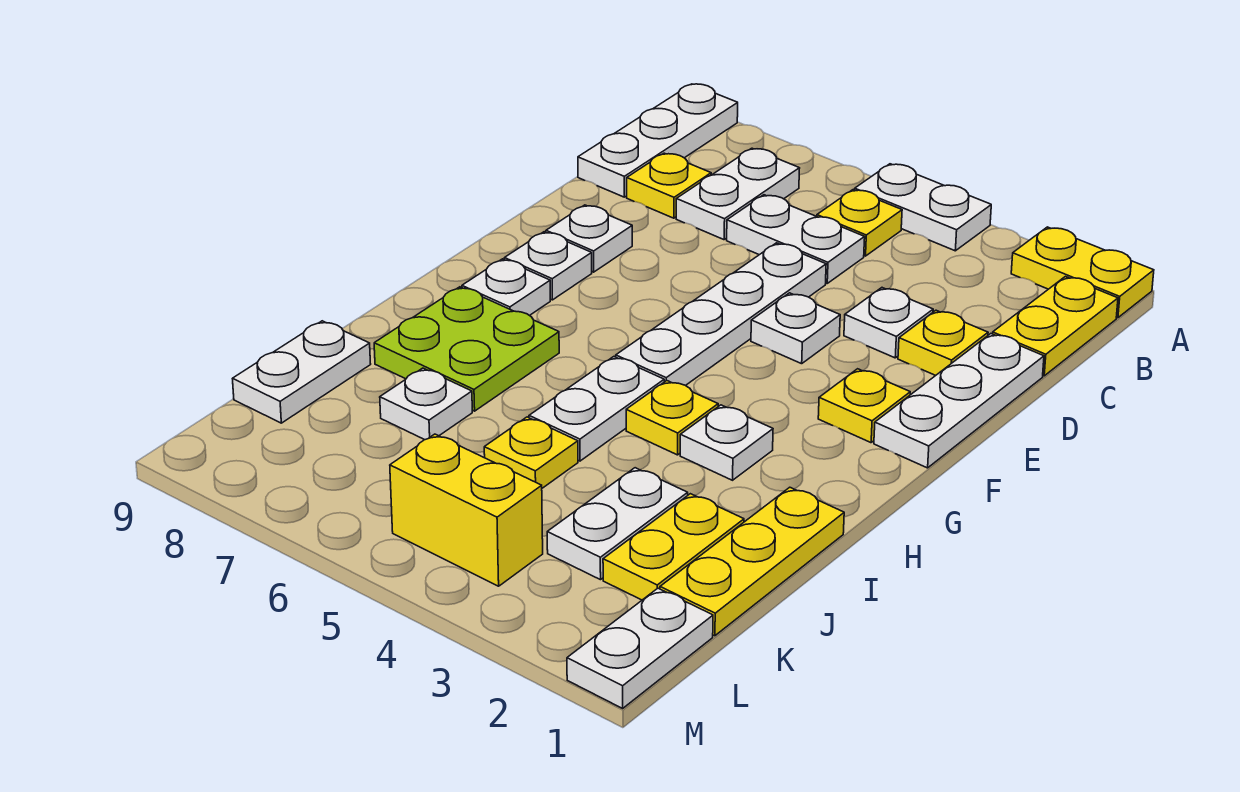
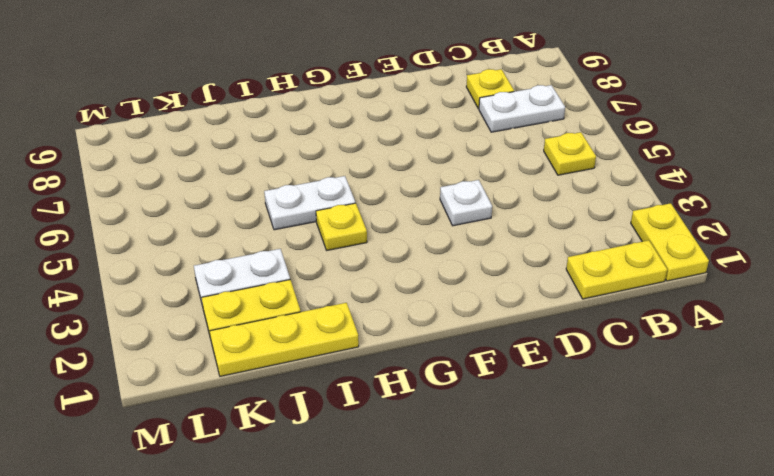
none -> white plate A4:A5 level 1
none -> white plate A9:C9 level 1
none -> white plate C5:C6 level 1

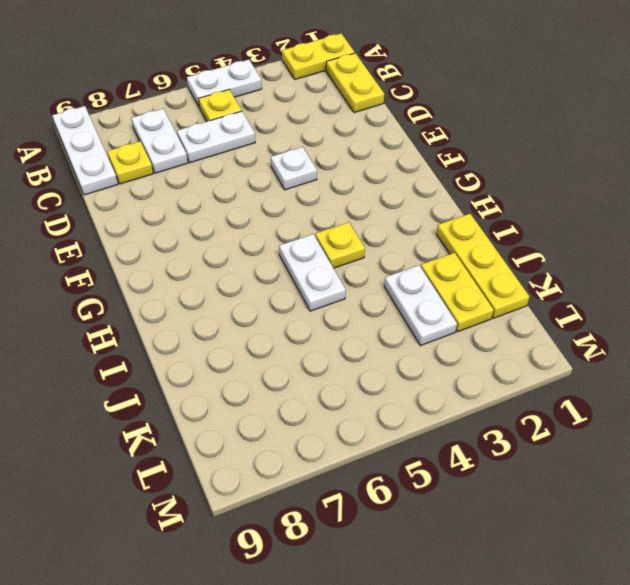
none -> white plate D1:F1 level 1
none -> yellow plate D2 level 1
none -> white plate D3 level 1

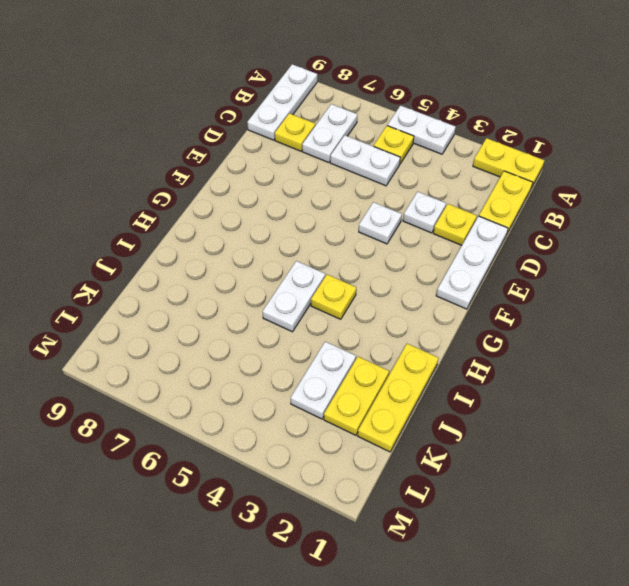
none -> white plate D5:G5 level 1
none -> white plate E8 level 1
none -> yellow plate F2 level 1

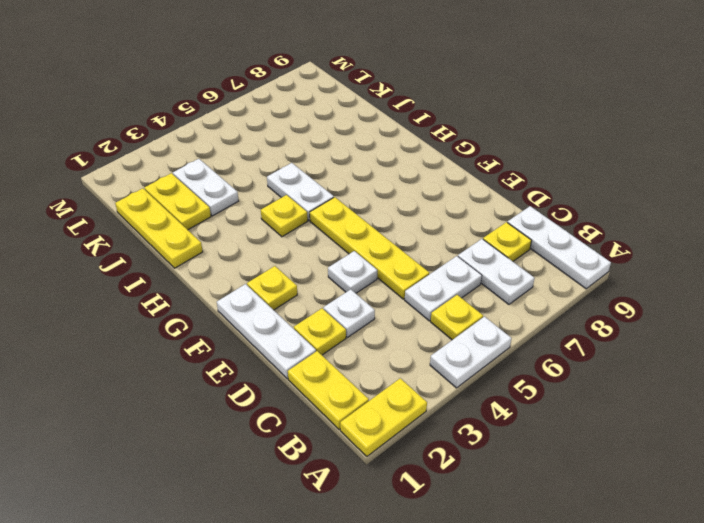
yellow plate D5:G5 level 1 -> white plate D5:G5 level 1
none -> white plate E8 level 1
none -> white plate F8 level 1
none -> white plate G8 level 1

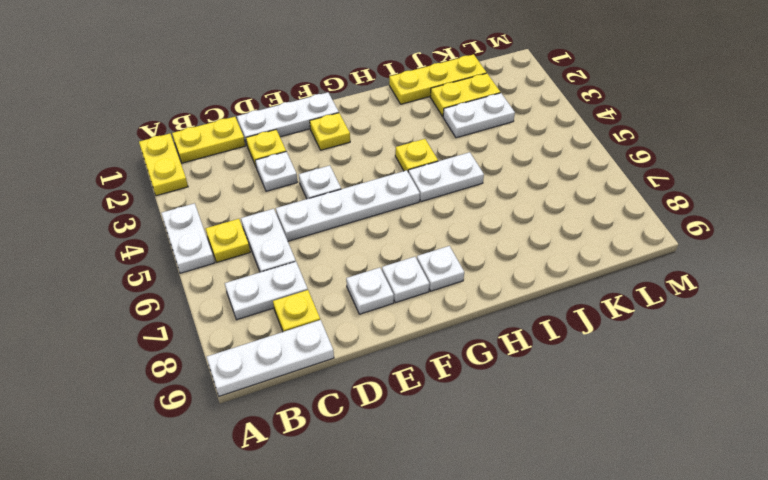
none -> white plate H3 level 1
none -> lime plate H7:I8 level 1
none -> yellow plate J5 level 1

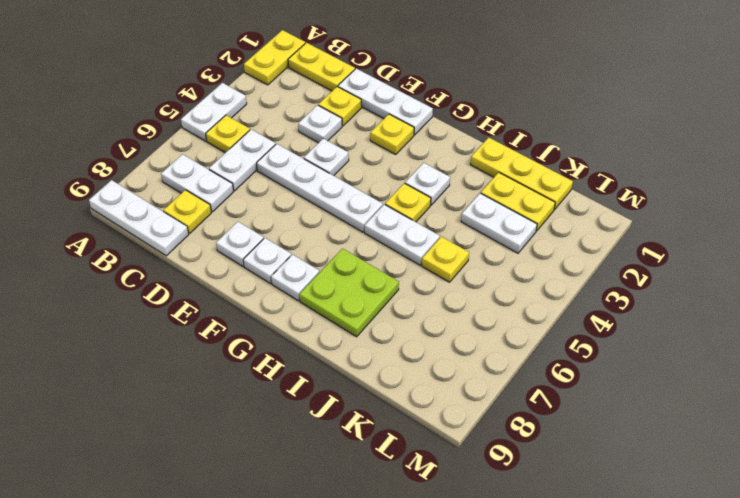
none -> white plate J7 level 1
none -> white plate J9:K9 level 1
none -> white plate L1:M1 level 1

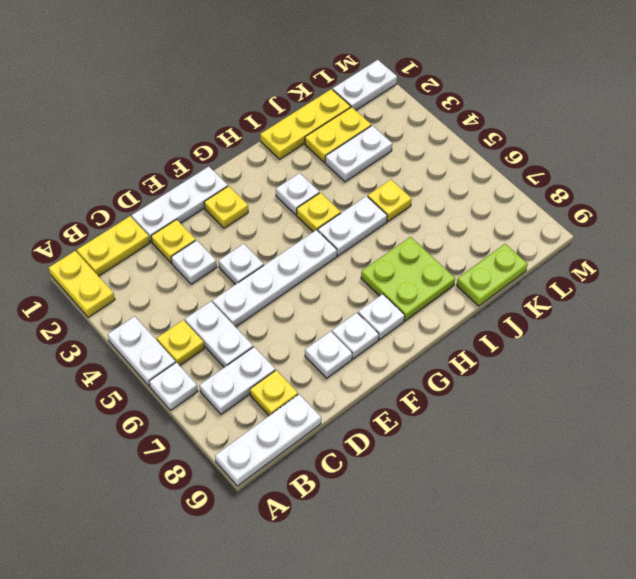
white plate A6 level 1 -> white plate J7 level 1
lime plate J9:K9 level 1 -> white plate J9:K9 level 1
none -> yellow brick L4:L5 level 1

